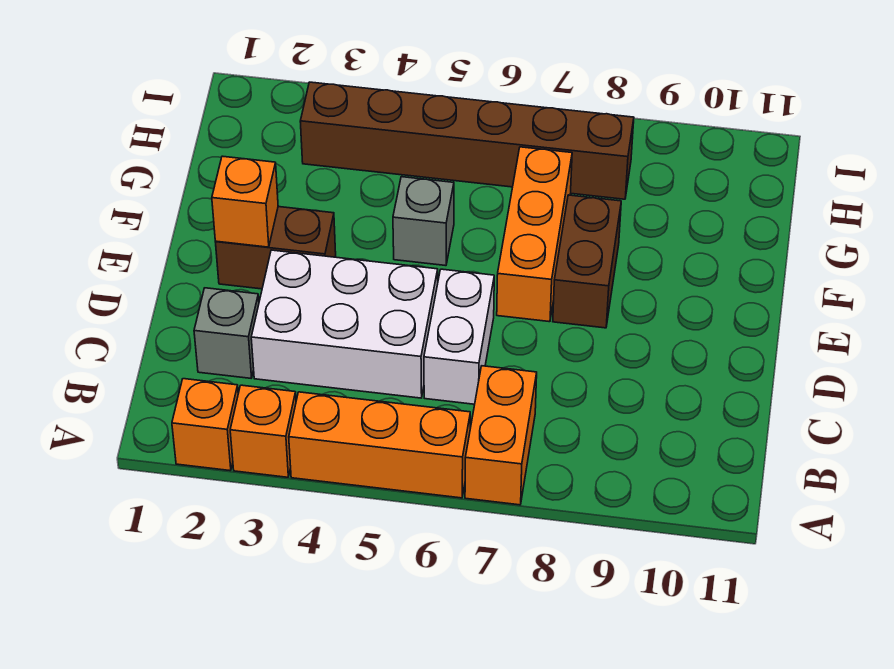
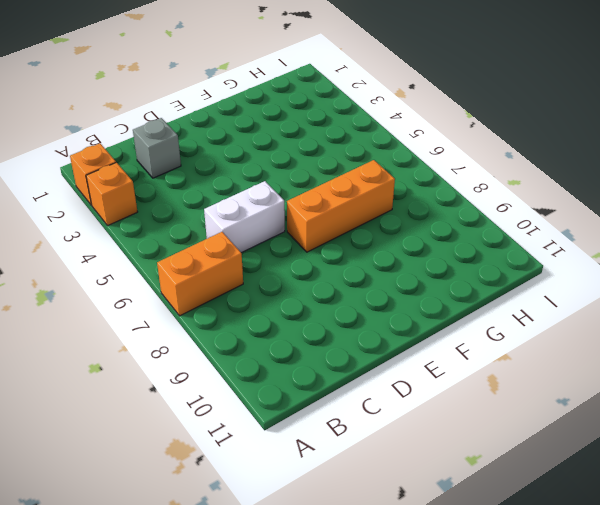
none -> orange brick A4:A6 level 1
none -> white brick C3:D5 level 1
none -> brown brick E2:E3 level 1

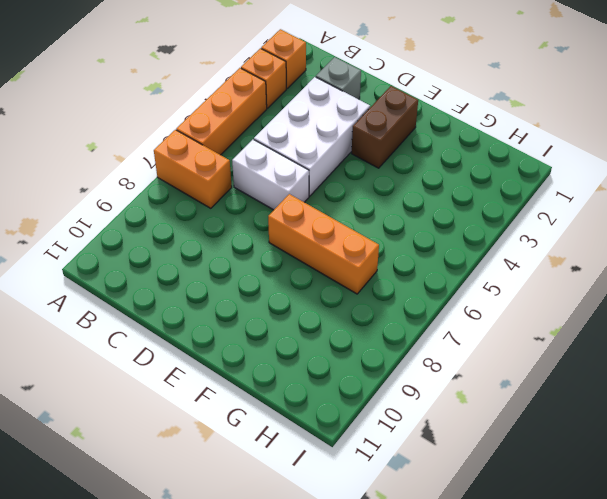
none -> brown brick E8:F8 level 1
none -> grey brick F5 level 1
none -> brown brick H3:H8 level 1

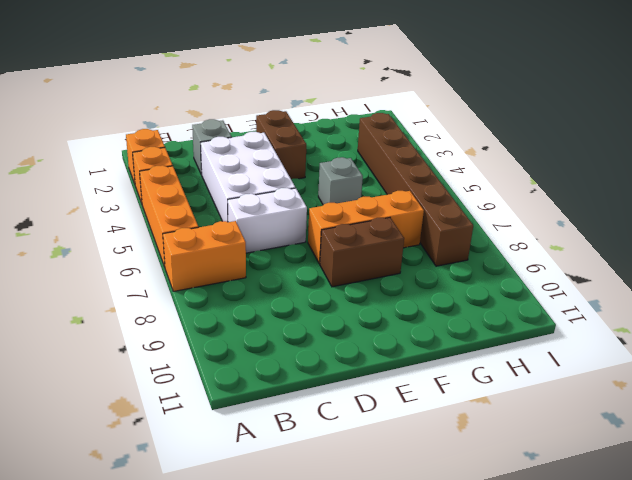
none -> orange brick E2 level 2

